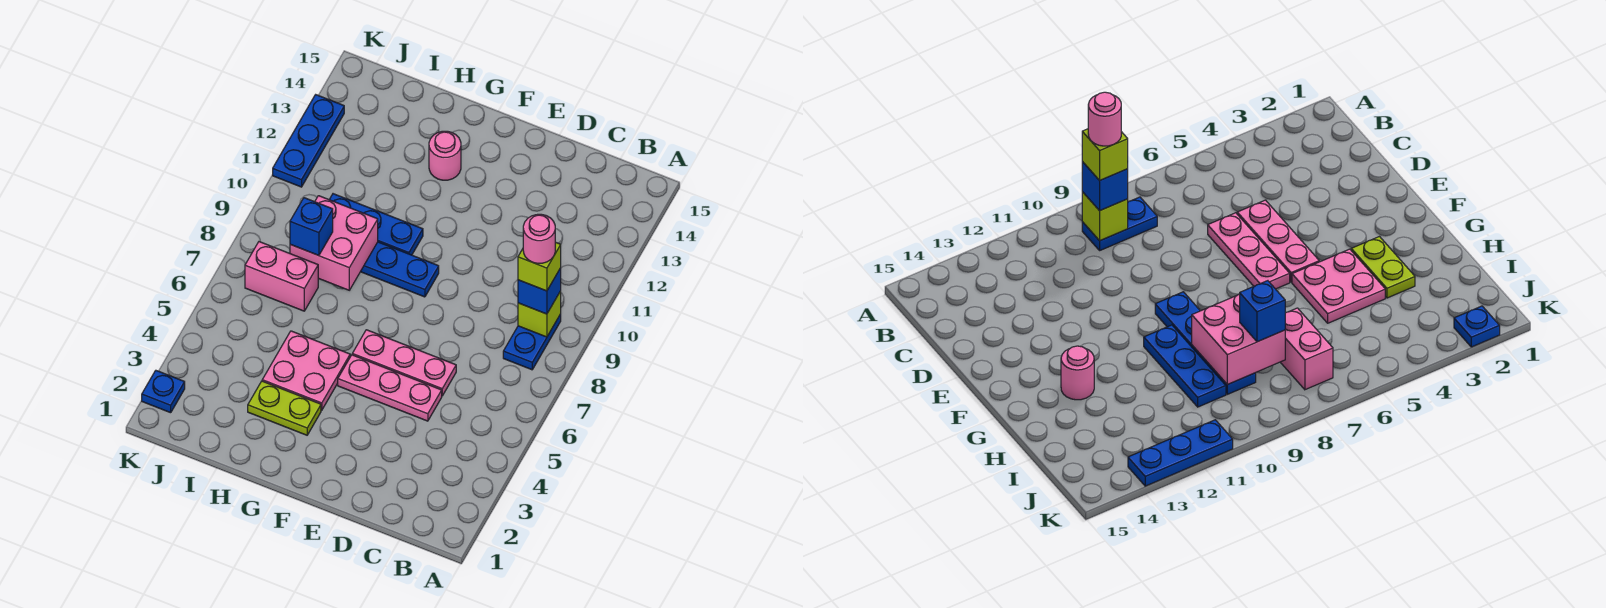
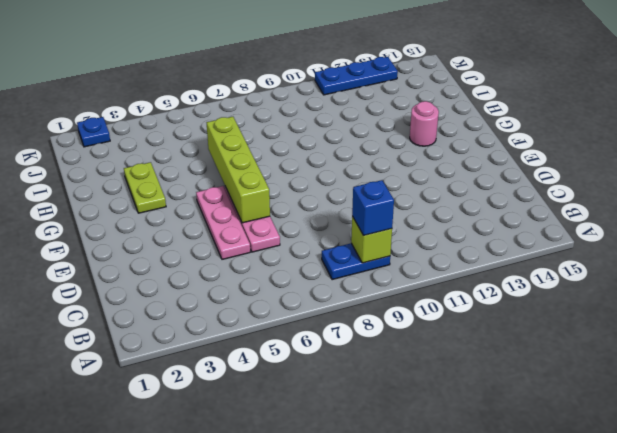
lime brick E6:H6 level 2 -> none
none -> blue plate F9:I9 level 1
none -> pink plate G4:H5 level 1
none -> blue plate G10:I10 level 1

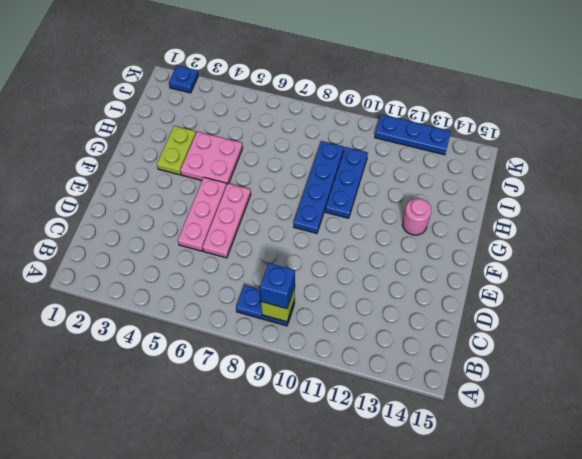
none -> pink brick I7:J7 level 1
none -> pink brick H8:I9 level 2
none -> blue brick I8 level 3

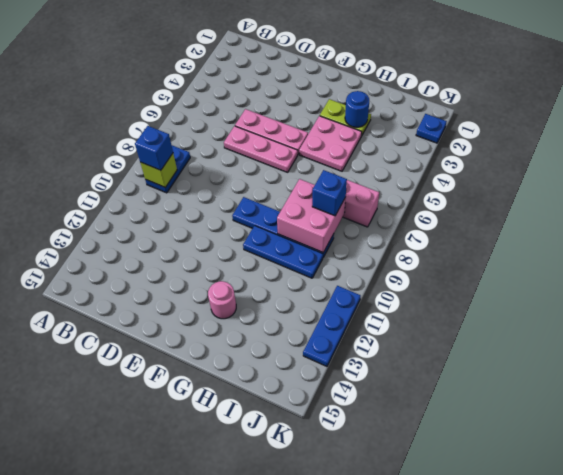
blue round brick H3 level 2 -> none
none -> lime brick B9 level 4
none -> pink round brick B9 level 5

